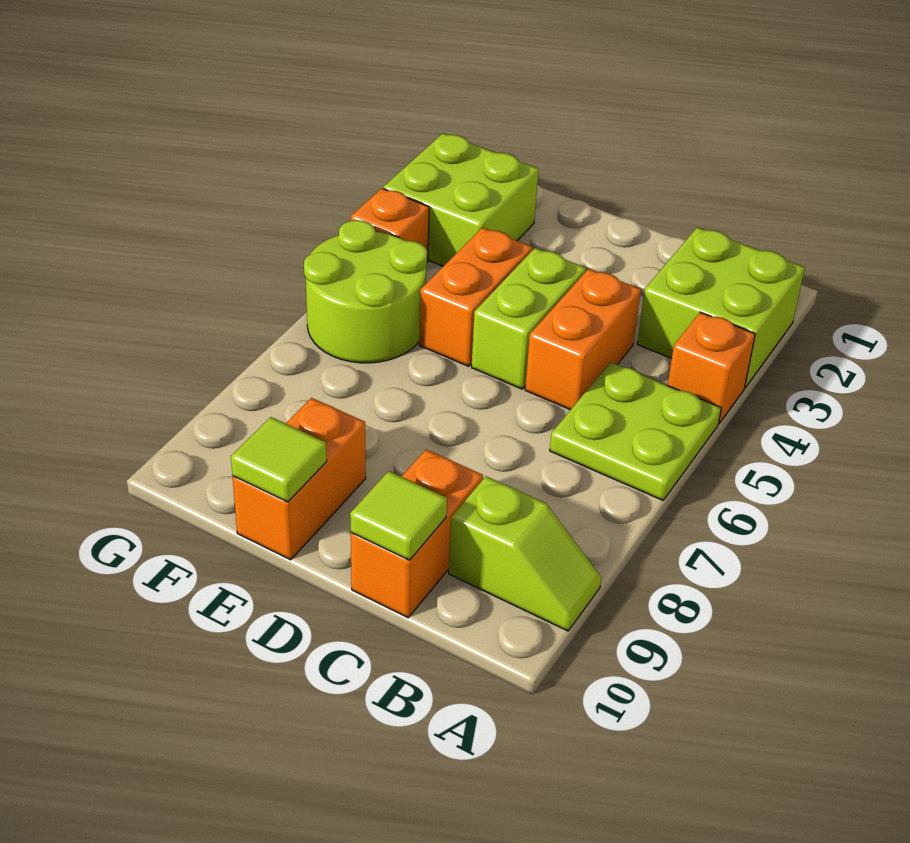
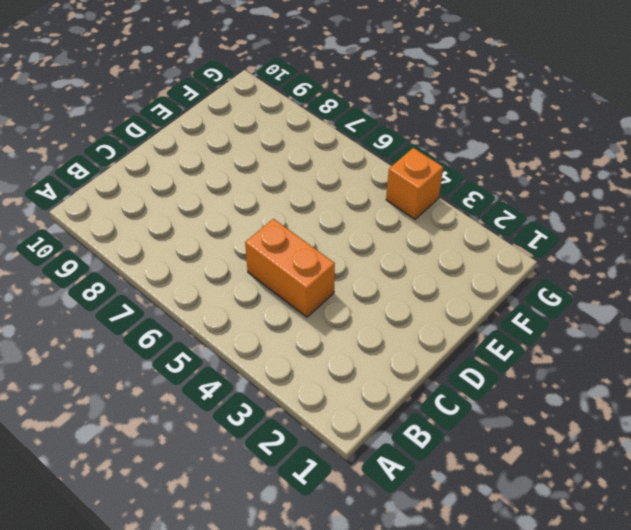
none -> lime brick A2:B3 level 1
none -> orange brick A4 level 1
none -> lime plate A5:B6 level 1

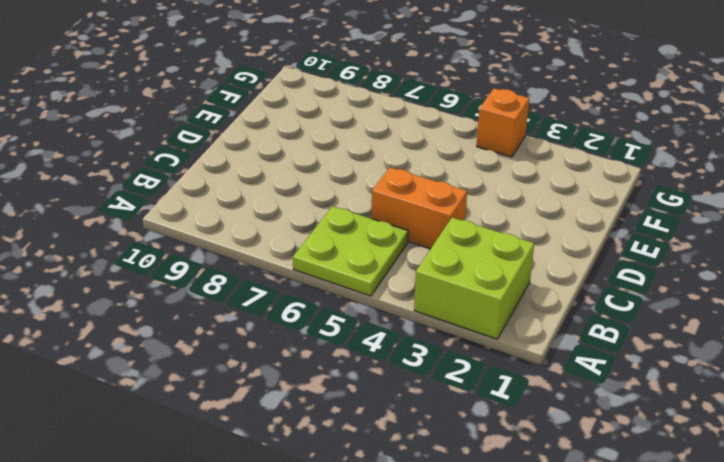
none -> orange brick A4 level 1
none -> lime slope A9:B9 level 1 top B
none -> orange brick C9:C10 level 1

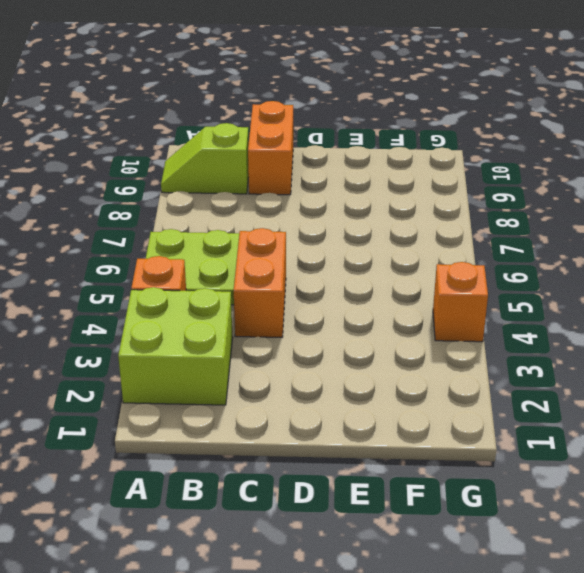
none -> lime brick D4:D5 level 1
none -> orange brick E4:E5 level 1
none -> orange brick E9:E10 level 1

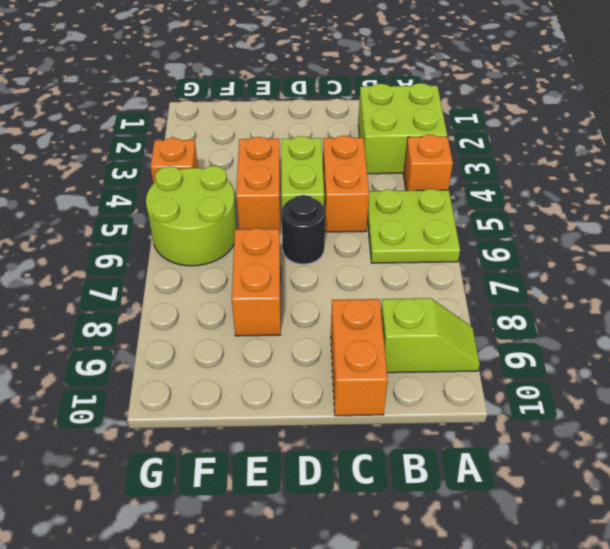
black round brick D6 level 1 -> none
orange brick E7:E8 level 1 -> orange brick E9:E10 level 1
none -> lime brick F2:G3 level 1
none -> lime tile C10 level 2
none -> lime tile E10 level 2

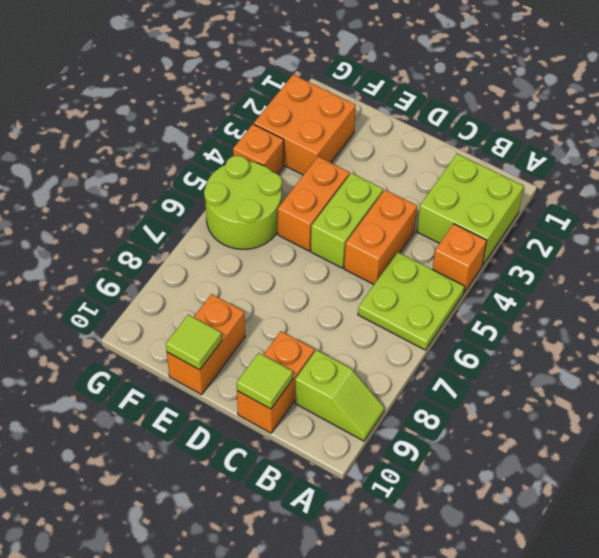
orange brick F2:G3 level 1 -> lime brick F2:G3 level 1

